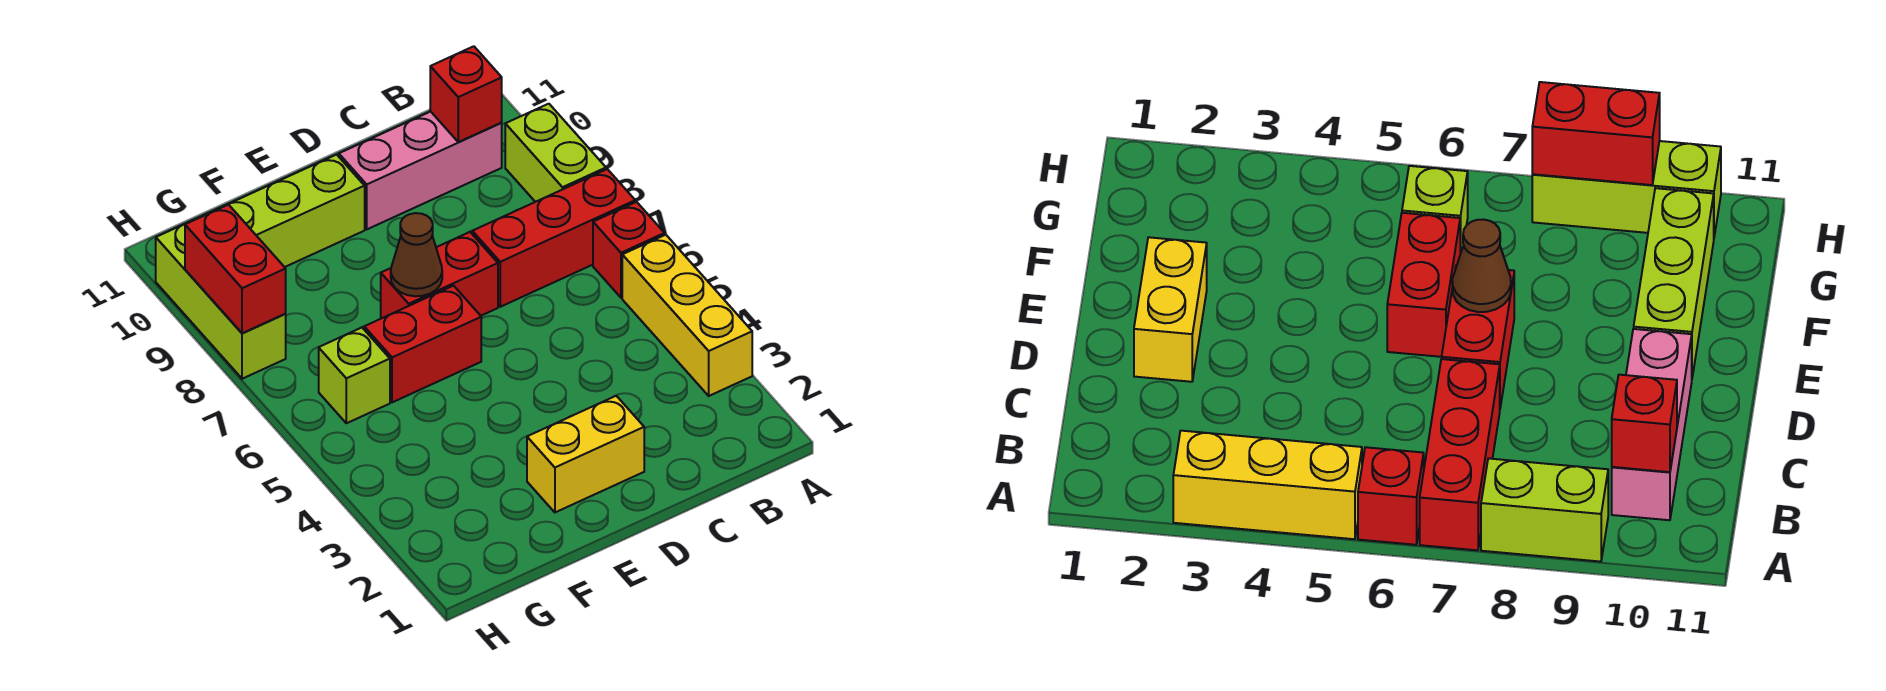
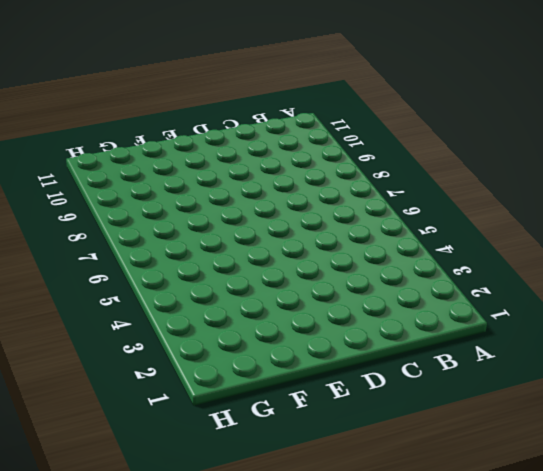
none -> yellow brick A3:A5 level 1
none -> red brick A6 level 1
none -> red brick A7:C7 level 1

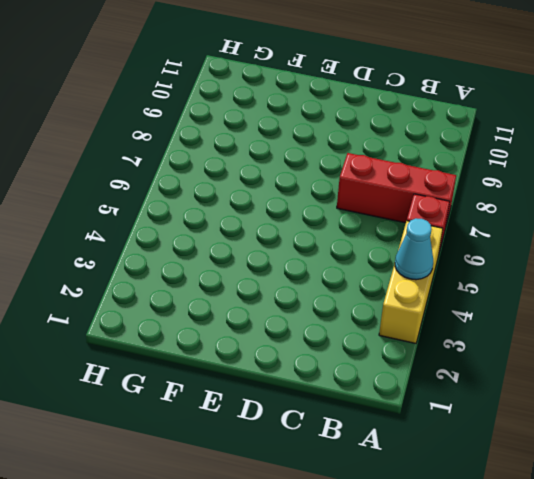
cyan cone A4 level 2 -> none
none -> lime brick A8:A9 level 1
none -> pink brick B10:D10 level 1
none -> yellow brick D2:E2 level 1

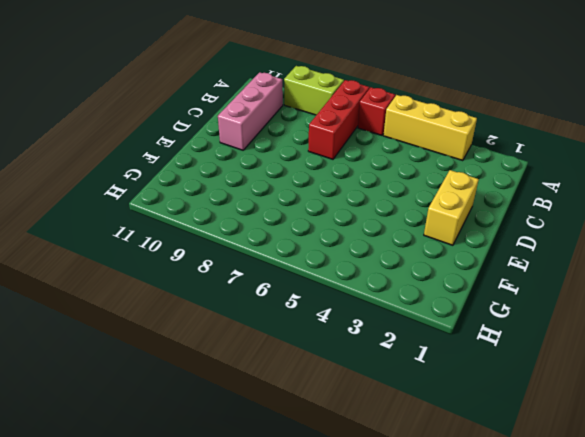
none -> red brick D7:E7 level 1
none -> red brick E6:F6 level 1
none -> lime brick E10:G10 level 1

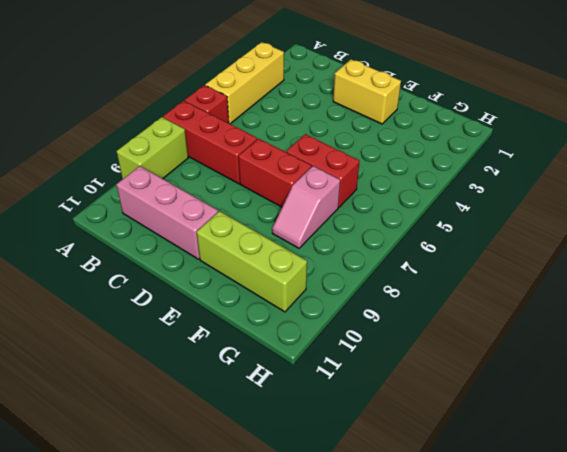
pink slope F7:F8 level 1 top 7 -> none
none -> lime brick G6 level 1
none -> lime brick H8:H10 level 1
none -> red brick B10 level 2

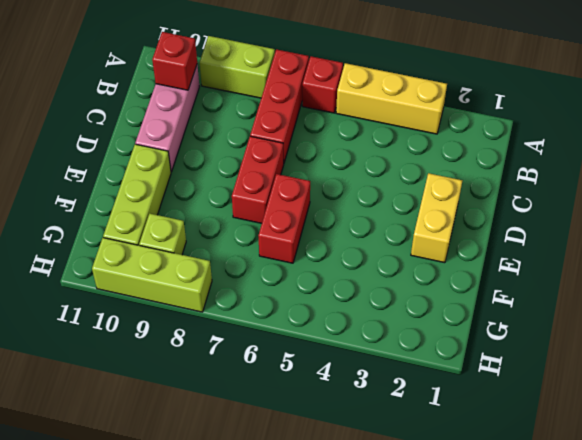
lime brick G9 level 1 -> lime brick G6 level 1
none -> brown cone E7 level 2
none -> red brick H8:H9 level 2

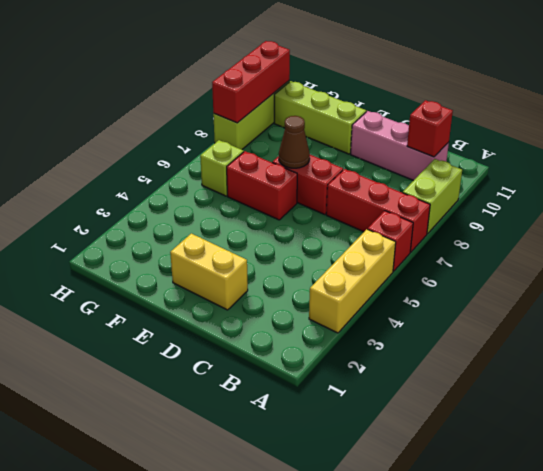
red brick H8:H10 level 2 -> red brick H8:H9 level 2

